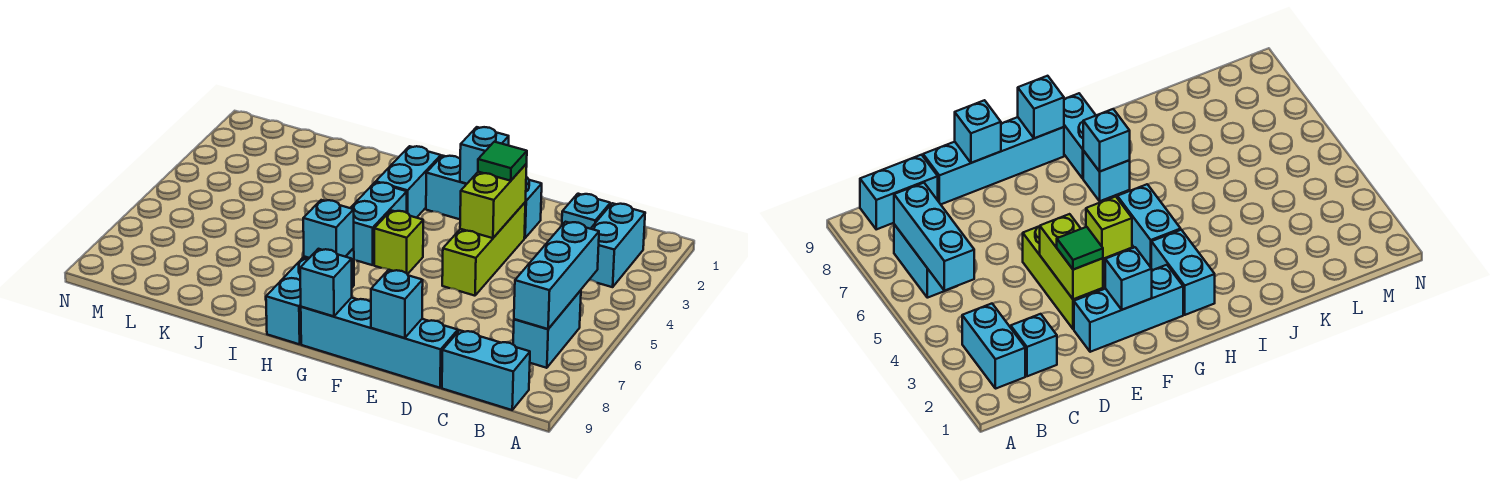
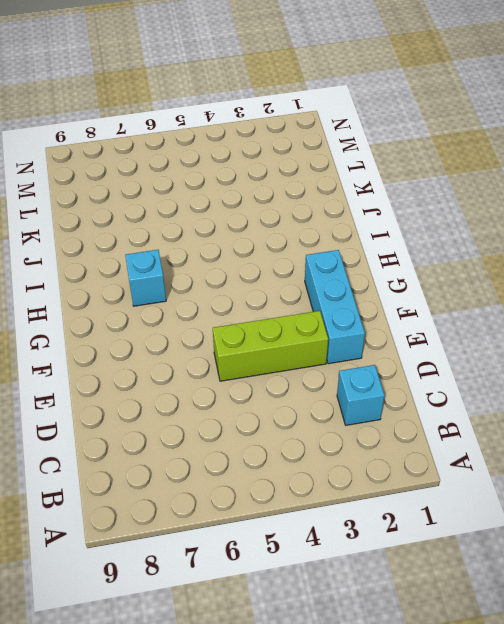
none -> cyan brick B2:B3 level 1
none -> cyan brick B6:B7 level 1
none -> cyan brick B9:C9 level 1

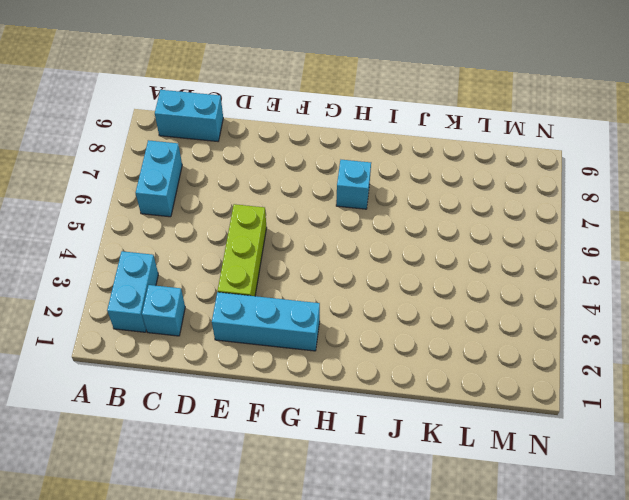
none -> cyan brick D9:G9 level 1
none -> lime brick G5 level 1
none -> cyan brick H2:H3 level 1

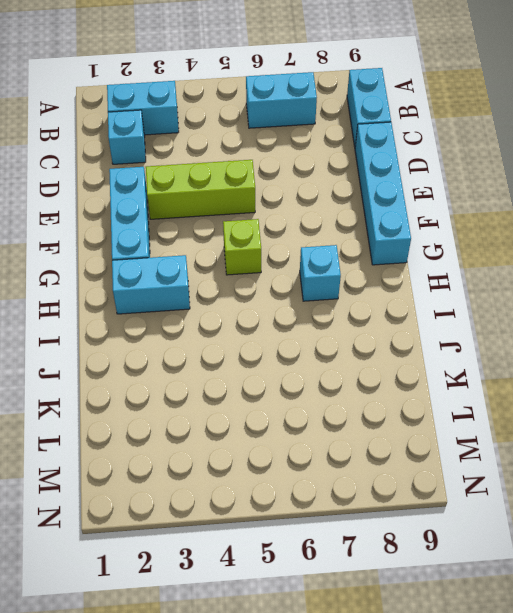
none -> cyan brick H4:H5 level 1
none -> cyan brick H8:H9 level 1
none -> cyan brick B5:B7 level 2

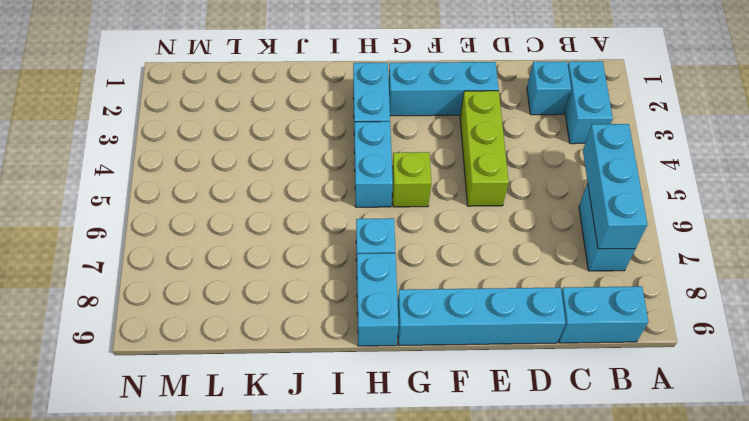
none -> lime brick E3:E4 level 2
none -> cyan brick E9 level 2
none -> cyan brick F2 level 2

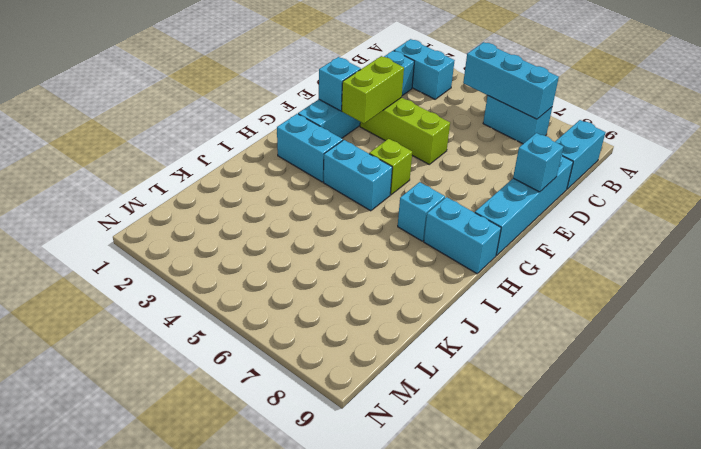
lime brick E3:F3 level 2 -> lime brick E3:E4 level 2
none -> cyan brick G9 level 2
none -> cyan brick H7 level 2
none -> green tile E3 level 3

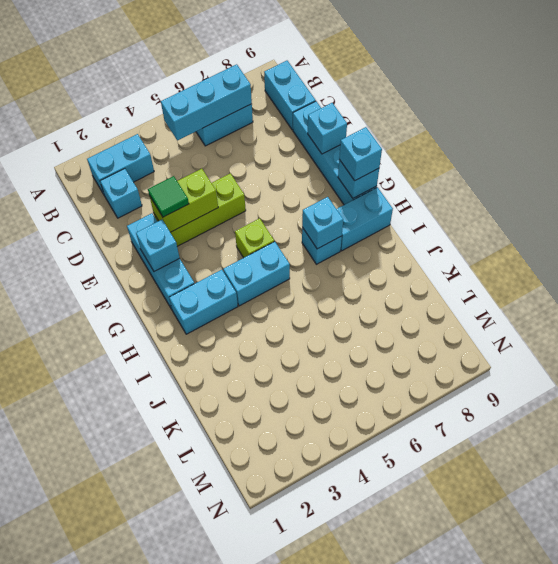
cyan brick G9 level 3 -> none

